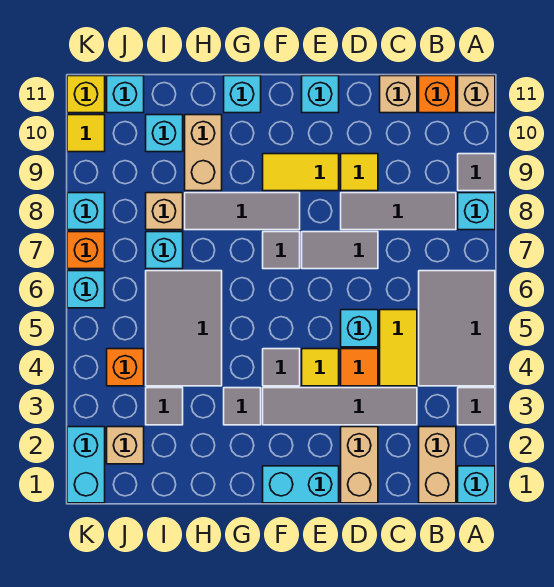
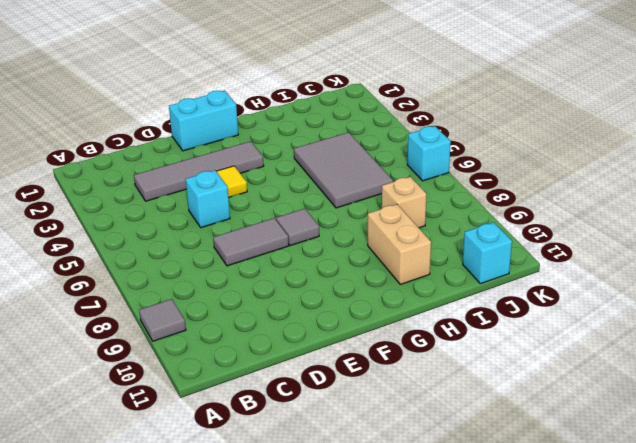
none -> cyan brick A1 level 1
none -> grey tile A3 level 1
none -> grey tile A4:B6 level 1
none -> cyan brick A8 level 1

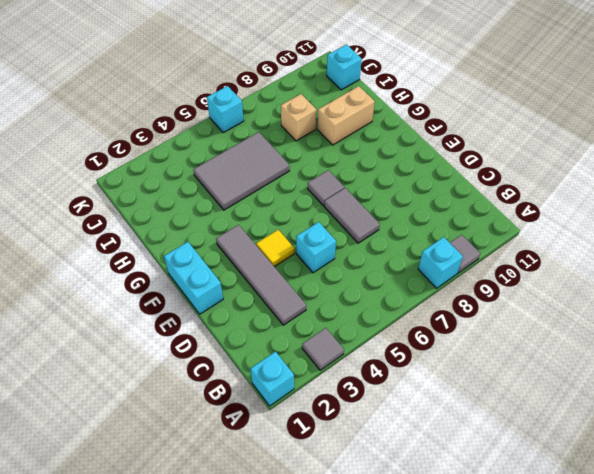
none -> grey tile A4:B6 level 1
none -> tan brick A11 level 1
none -> tan brick B1:B2 level 1
none -> grey tile B8:D8 level 1

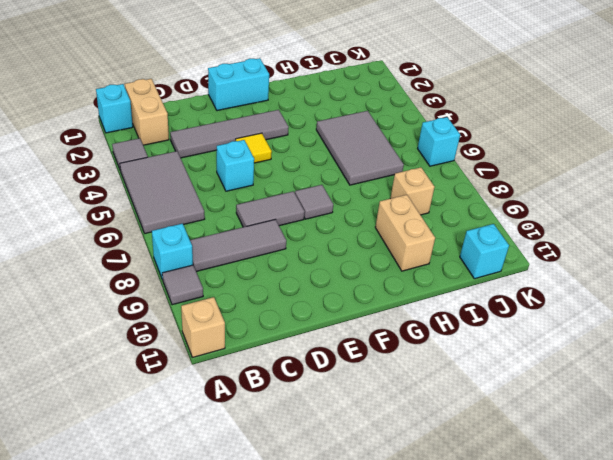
none -> orange brick B11 level 1
none -> yellow tile C4:C5 level 1
none -> tan brick C11 level 1
none -> tan brick D1:D2 level 1

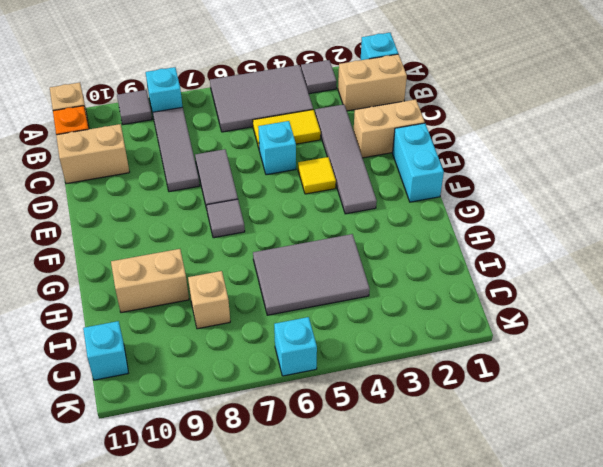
tan brick C10:C11 level 1 -> tan brick C11 level 1
none -> orange tile D4 level 1
none -> yellow tile D9 level 1
none -> yellow tile E9:F9 level 1
none -> cyan brick E11 level 1

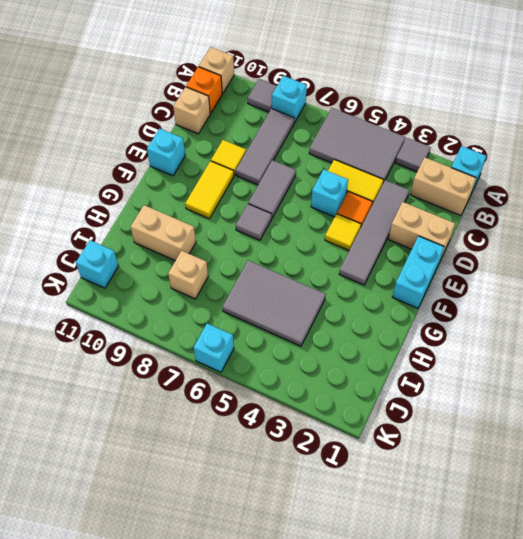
none -> grey tile F4 level 1
none -> grey tile F8:H8 level 1
none -> grey tile G3 level 1
none -> cyan brick G11 level 1

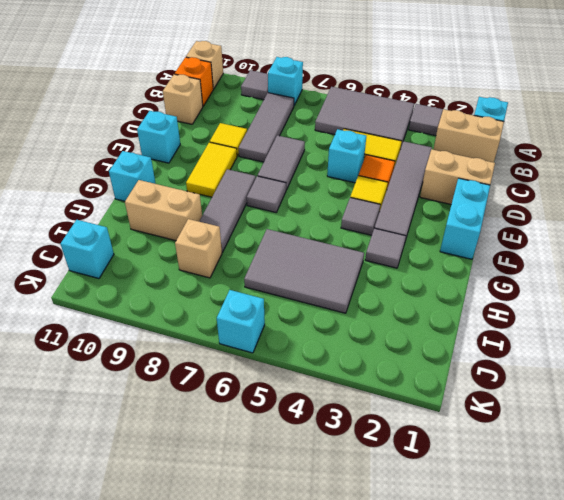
none -> grey tile I3 level 1
none -> cyan brick I7 level 1
none -> cyan brick I10 level 1
none -> tan brick J2 level 1

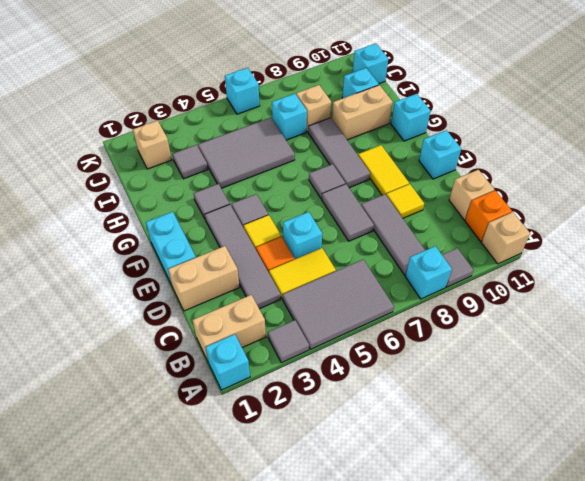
none -> orange brick J4 level 1
none -> cyan brick K1:K2 level 1
none -> orange brick K7 level 1
none -> cyan brick K8 level 1

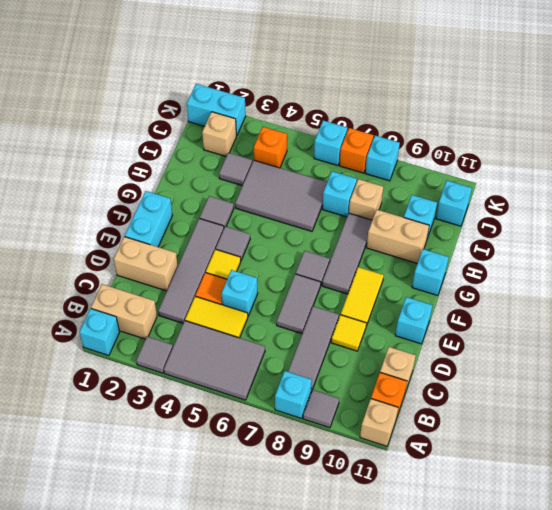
none -> yellow tile K10 level 1
none -> yellow brick K11 level 1

